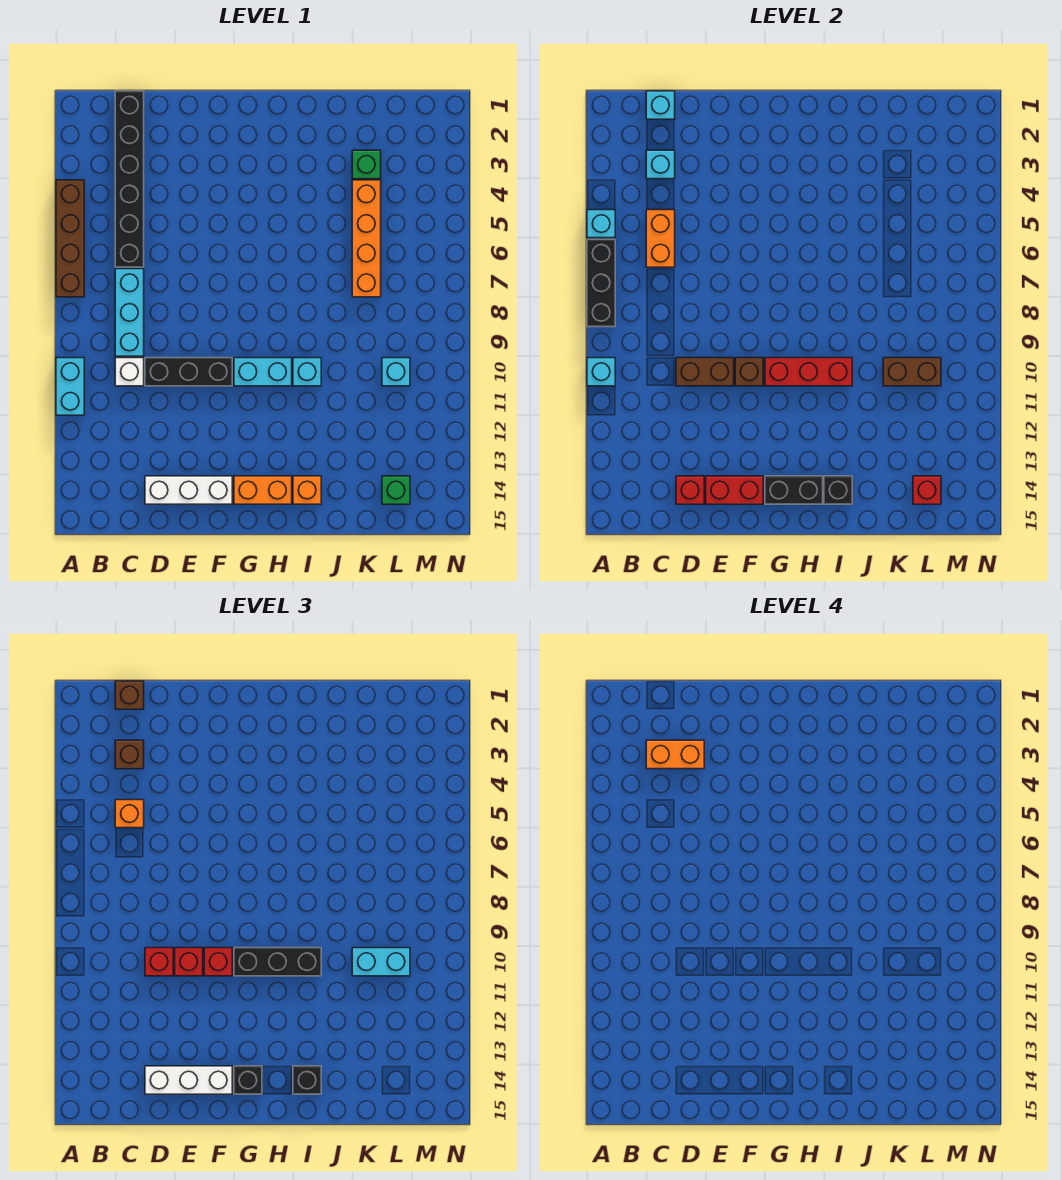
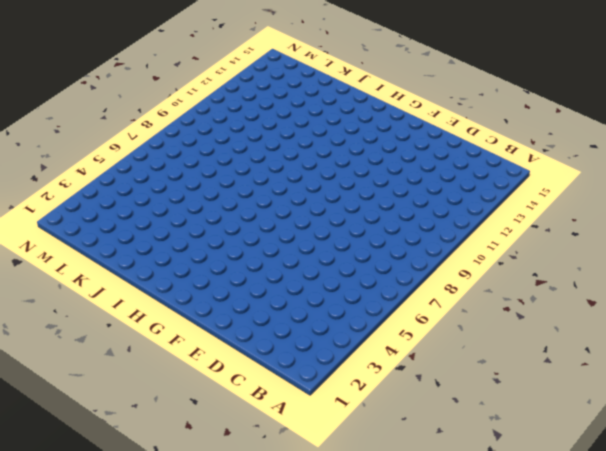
none -> brown brick A4:A7 level 1
none -> cyan brick A10:A11 level 1
none -> black brick C1:C6 level 1
none -> cyan brick C7:C9 level 1

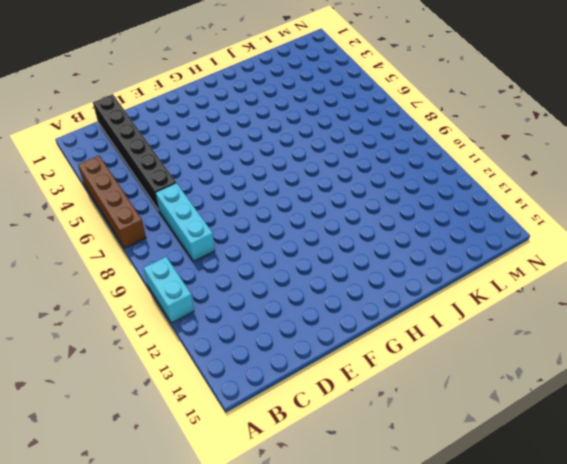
none -> white brick C10 level 1
none -> black brick D10:F10 level 1
none -> white brick D14:F14 level 1
none -> cyan brick G10:H10 level 1

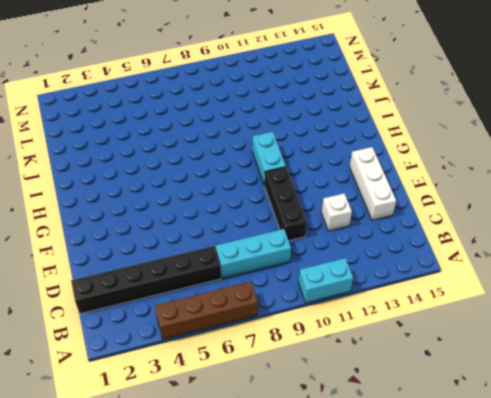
white brick D12 level 1 -> white brick C10 level 1
none -> orange brick G14:H14 level 1
none -> cyan brick I10 level 1
none -> orange brick I14 level 1
none -> green brick K3 level 1

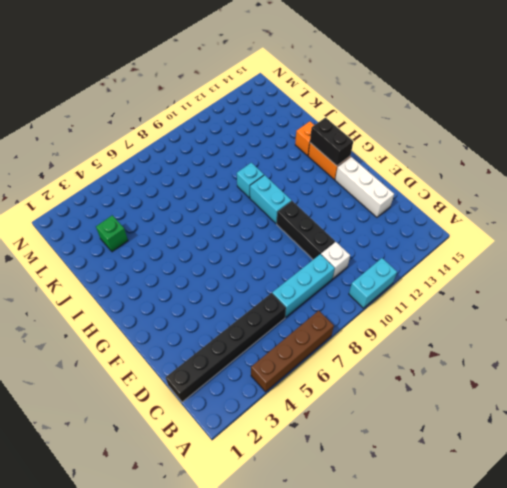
none -> orange brick K4:K7 level 1
none -> cyan brick L10 level 1
none -> green brick L14 level 1
none -> cyan brick A5 level 2

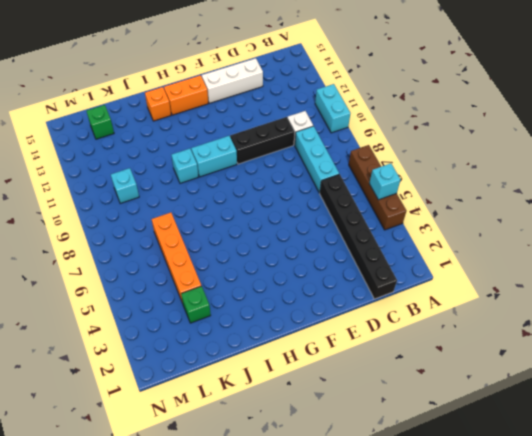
none -> black brick A6:A8 level 2
none -> cyan brick A10 level 2
none -> cyan brick C1 level 2
none -> cyan brick C3 level 2

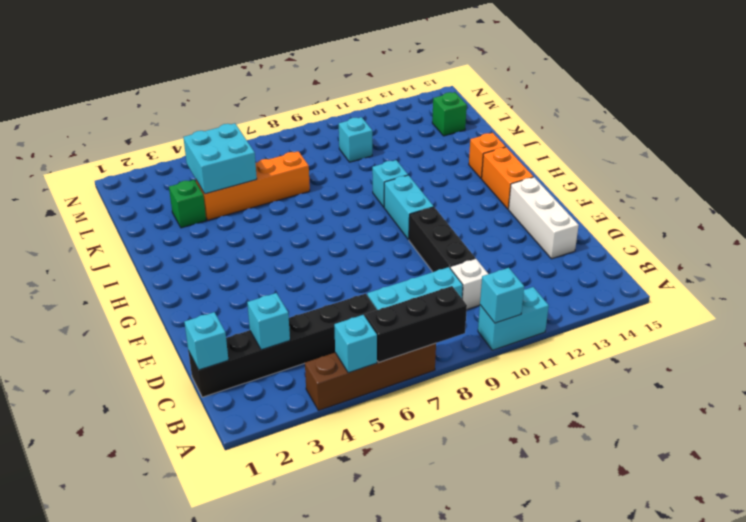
cyan brick K4:L5 level 2 -> none
none -> orange brick C5:C6 level 2
none -> brown brick D10:E10 level 2
none -> red brick D14 level 2
none -> red brick E14:F14 level 2

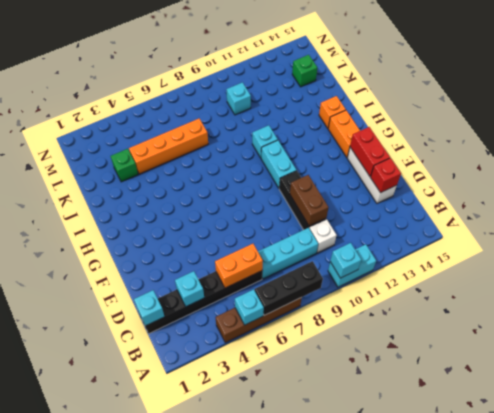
none -> brown brick F10 level 2
none -> red brick G10:I10 level 2
none -> black brick G14:H14 level 2
none -> black brick I14 level 2

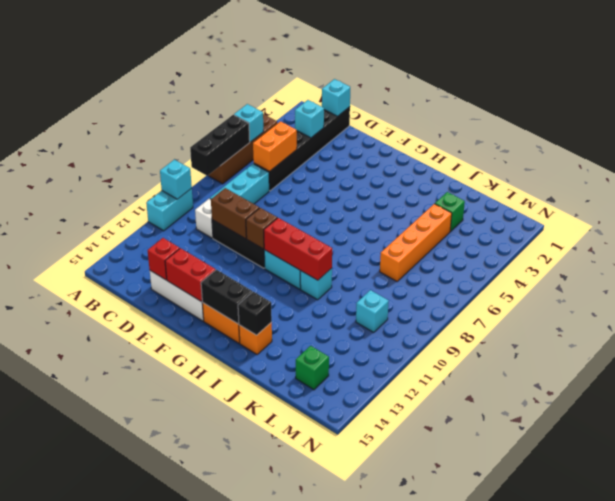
none -> brown brick K10:L10 level 2
none -> red brick L14 level 2
none -> brown brick C1 level 3
none -> brown brick C3 level 3

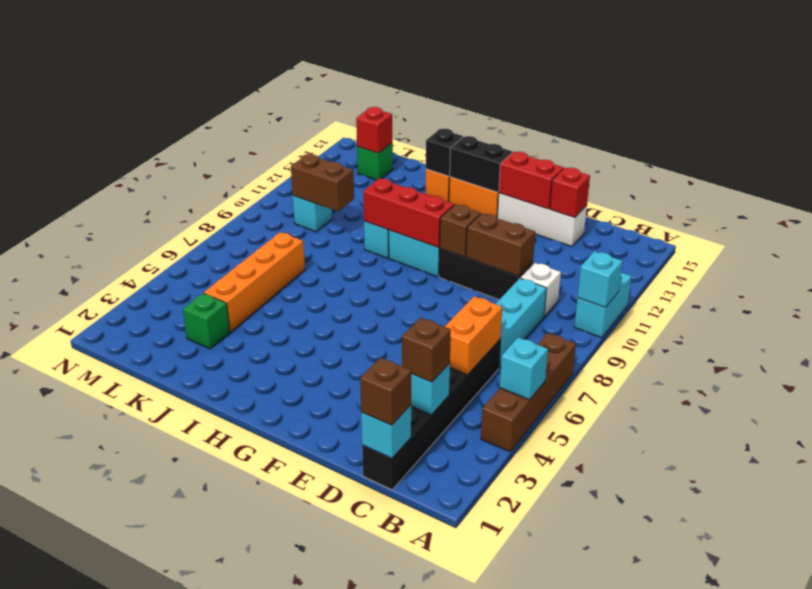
none -> black brick A6:A8 level 2
none -> orange brick C5 level 3
none -> red brick D10 level 3
none -> white brick D14:F14 level 3

